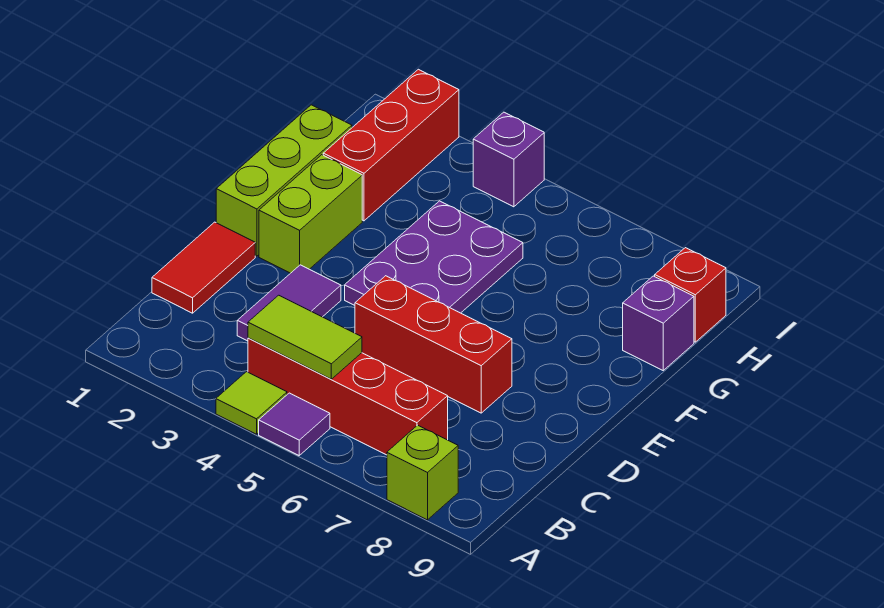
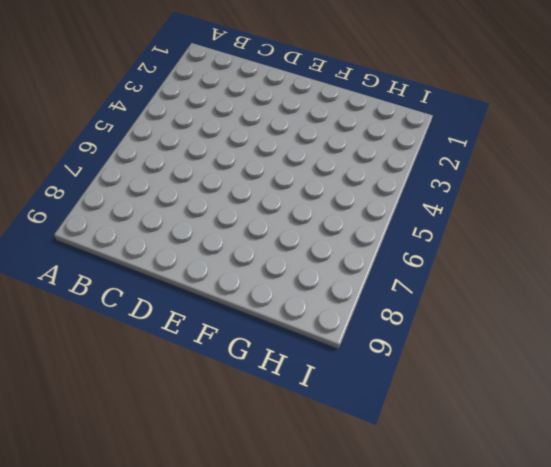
none -> lime tile A4 level 1
none -> purple tile A5 level 1
none -> lime brick A8 level 1

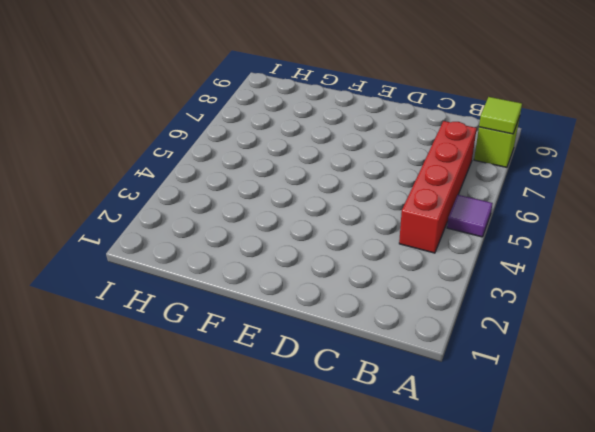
lime tile A8 level 2 -> lime tile A4 level 1
none -> red tile C1:D1 level 1
none -> purple tile C3:D3 level 1
none -> red brick D5:D7 level 1

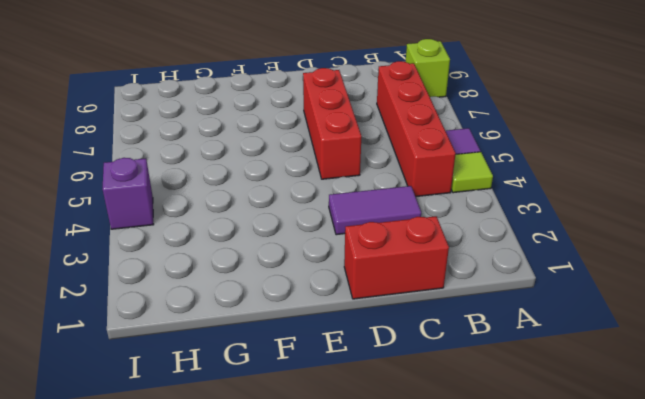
red brick C1:D1 level 1 -> red tile C1:D1 level 1
none -> lime brick E1:G1 level 1
none -> lime brick E2:F2 level 1
none -> purple plate E4:G5 level 1

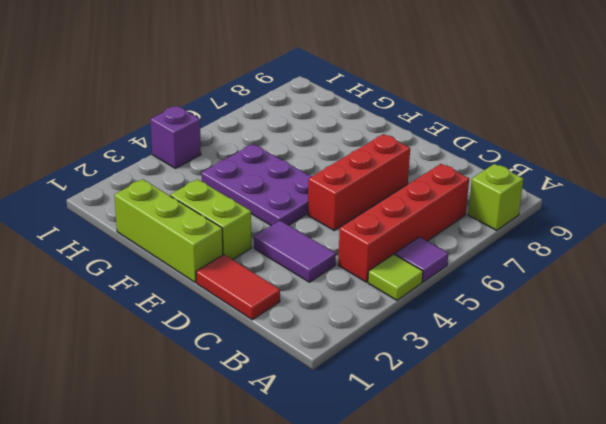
none -> red brick G2:I2 level 1
none -> purple brick G9 level 1
none -> red brick H9 level 1

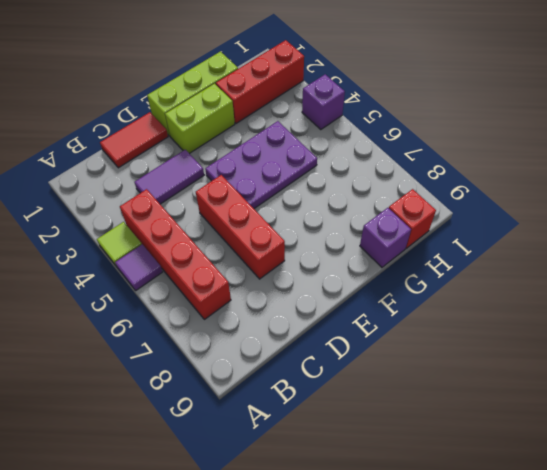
none -> lime brick A8 level 1
none -> lime tile B4:B5 level 2

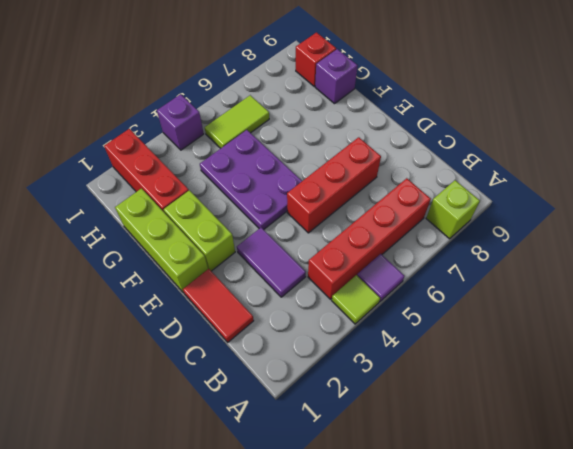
lime tile H5:H6 level 1 -> lime tile B4:B5 level 2

